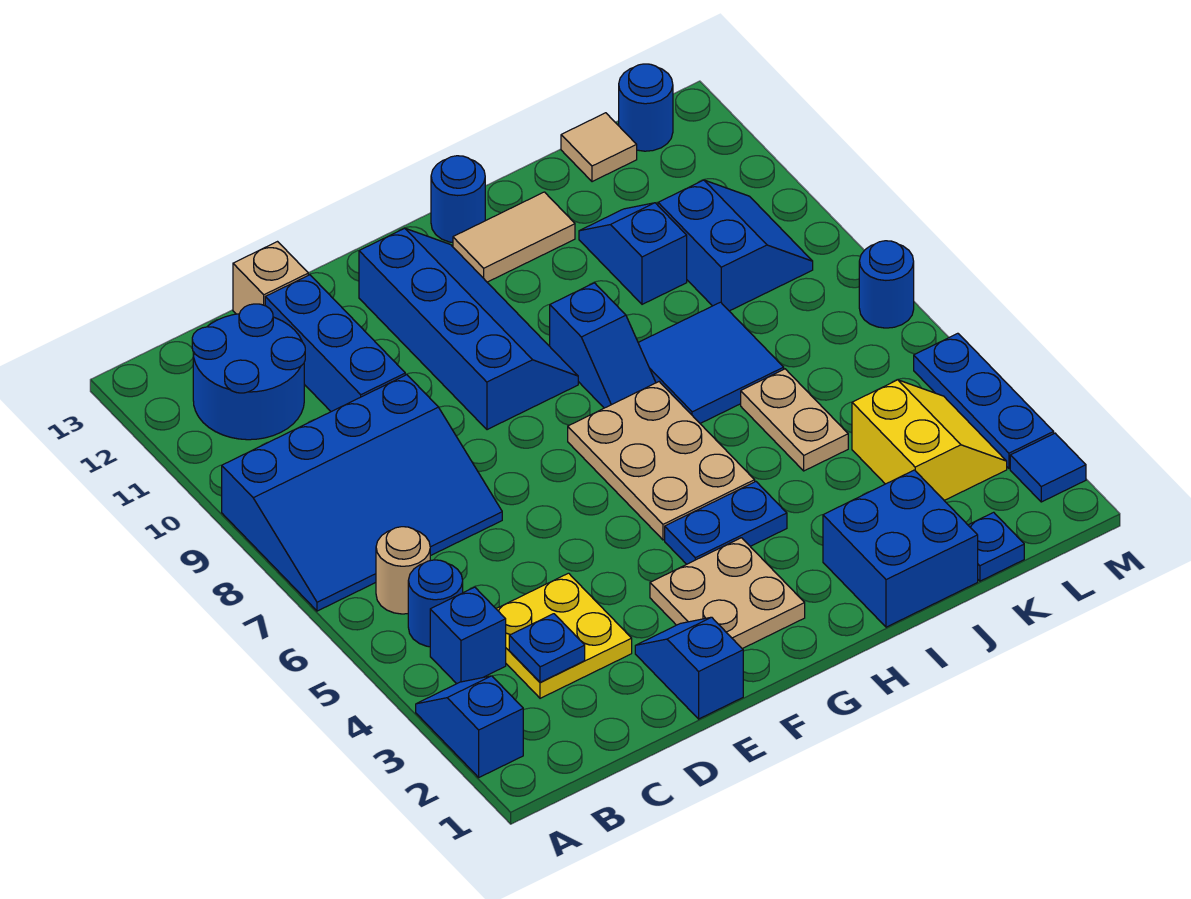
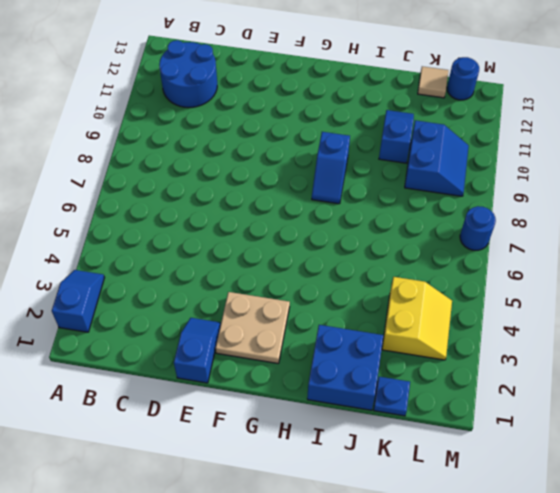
none -> blue slope A7:D9 level 1 top 9
none -> blue brick B4 level 1
none -> blue round brick B5 level 1
none -> tan round brick B6 level 1

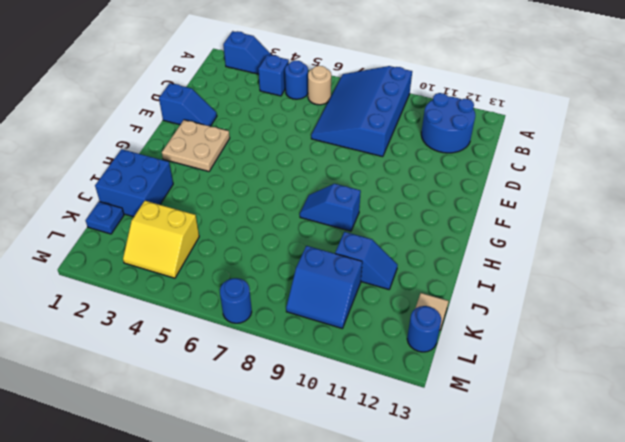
none -> yellow plate C3:D4 level 1
none -> blue brick D10:D12 level 1
none -> tan brick D13 level 1
none -> blue slope F9:G12 level 1 top F

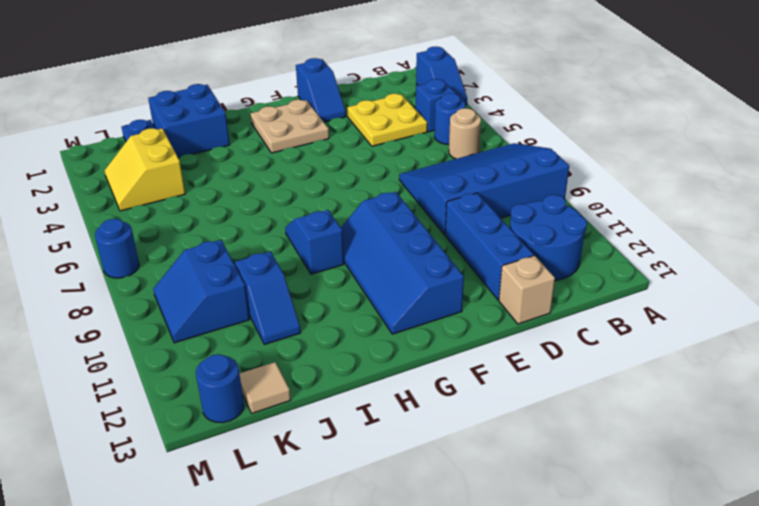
none -> blue plate G4:H4 level 1
none -> tan plate G5:H7 level 1
none -> tan tile H12:I12 level 1
none -> blue round brick H13 level 1

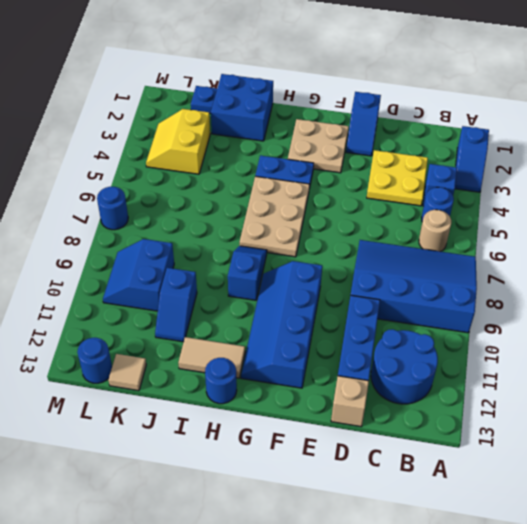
none -> blue tile I7:J8 level 1
none -> tan plate J5:J6 level 1
none -> blue tile M2 level 1
none -> blue plate M3:M5 level 1

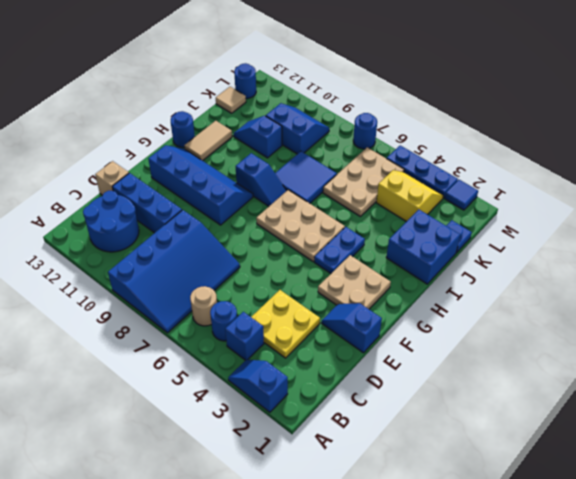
tan plate J5:L6 level 1 -> tan plate J5:J6 level 1
none -> blue plate C3 level 2

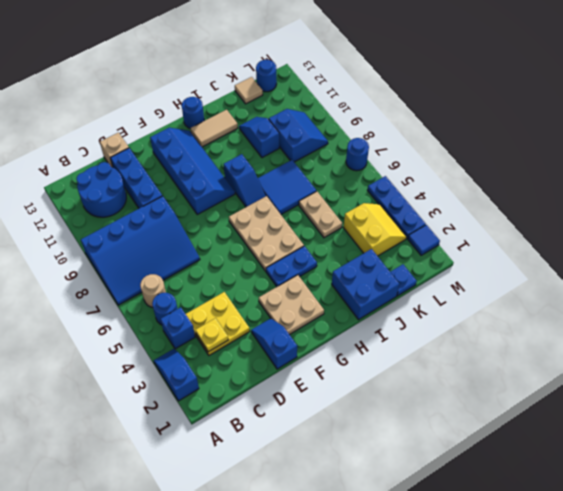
yellow plate C3 level 2 -> blue plate C3 level 2

